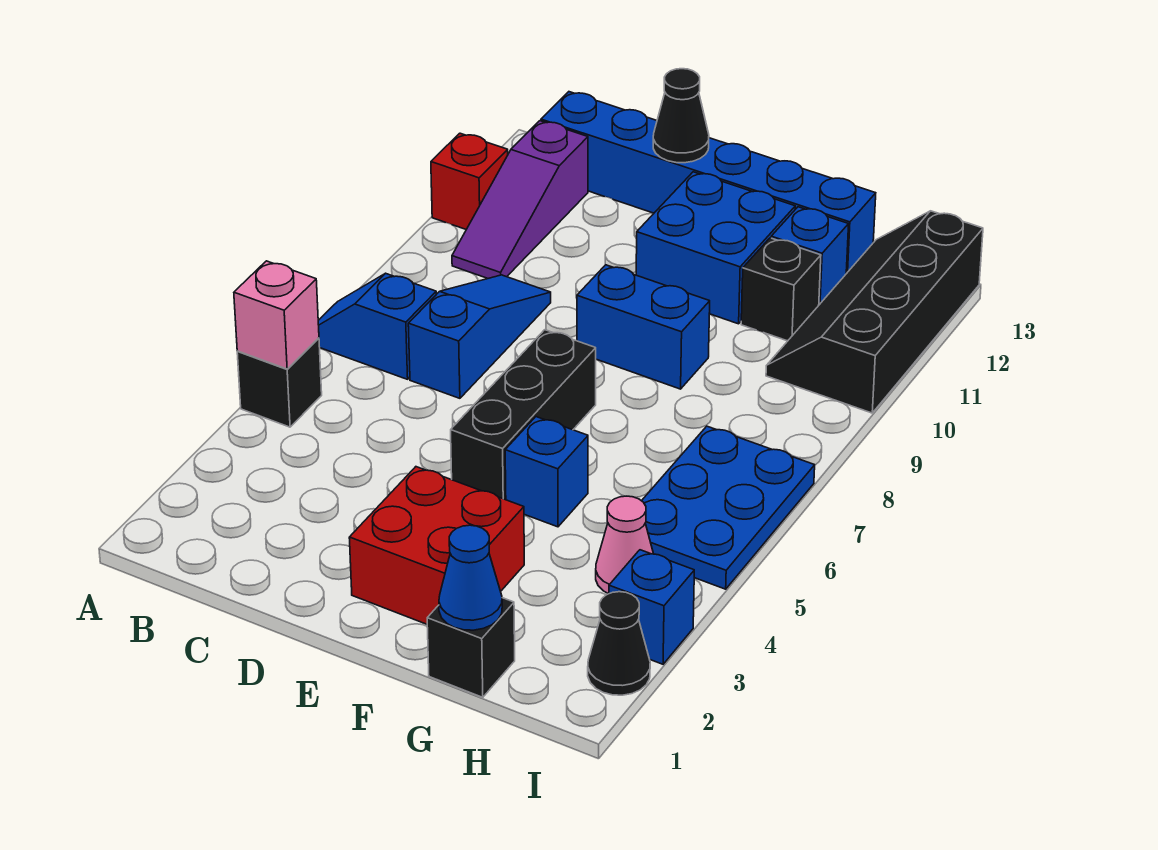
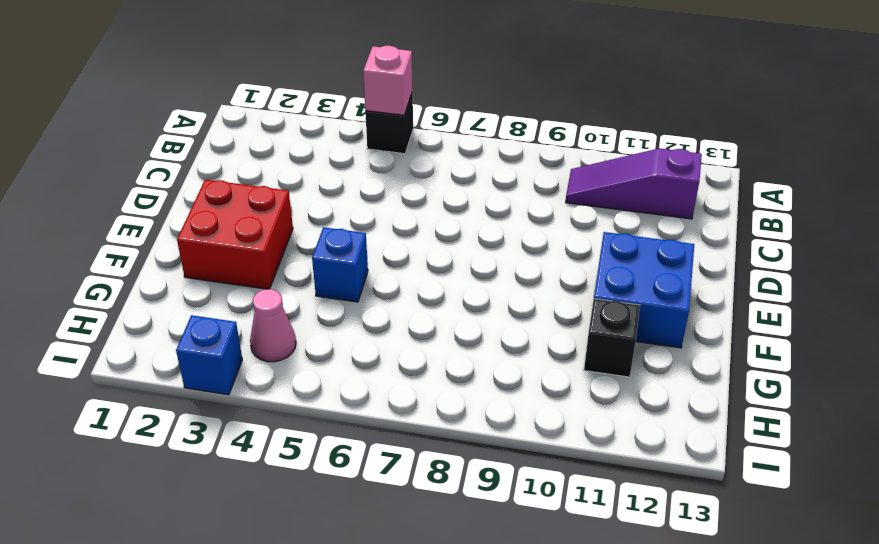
none -> blue slope A7:B7 level 1 top B
none -> red brick A11 level 1
none -> blue brick B13:G13 level 1

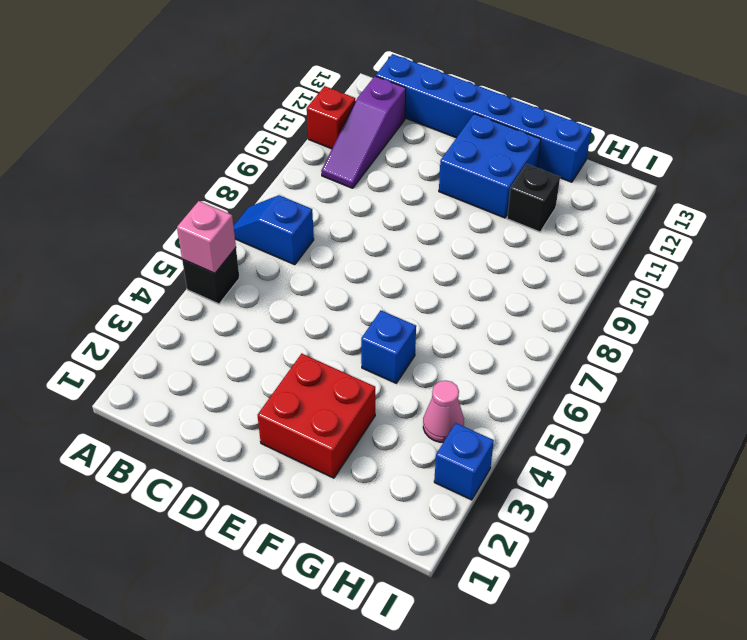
none -> blue slope C7:C9 level 1 top 7
none -> black brick E5:E7 level 1
none -> blue brick E9:F9 level 1

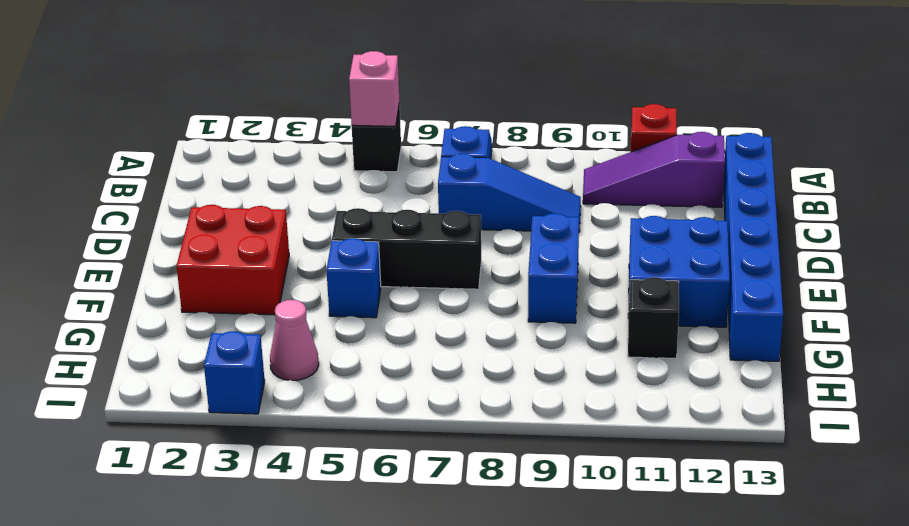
none -> black brick G1 level 1
none -> blue brick G12 level 1
none -> blue plate H5:I7 level 1

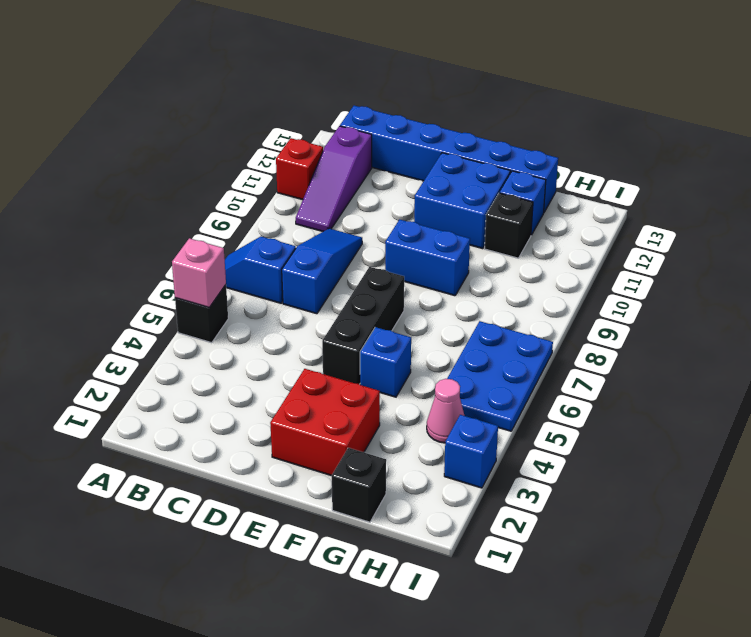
none -> black slope H10:I13 level 1 top I
none -> black cone I2 level 1
none -> black cone D13 level 2

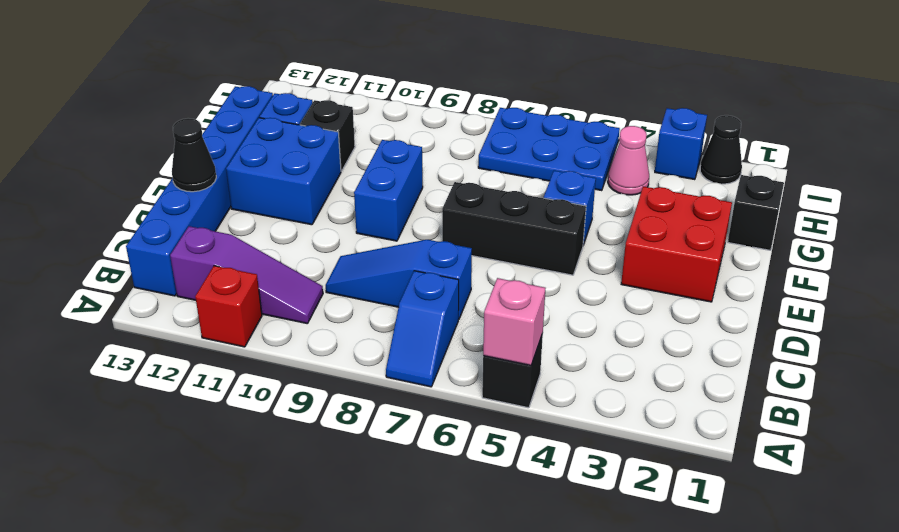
none -> black slope H10:I13 level 1 top I
none -> blue cone G1 level 2

